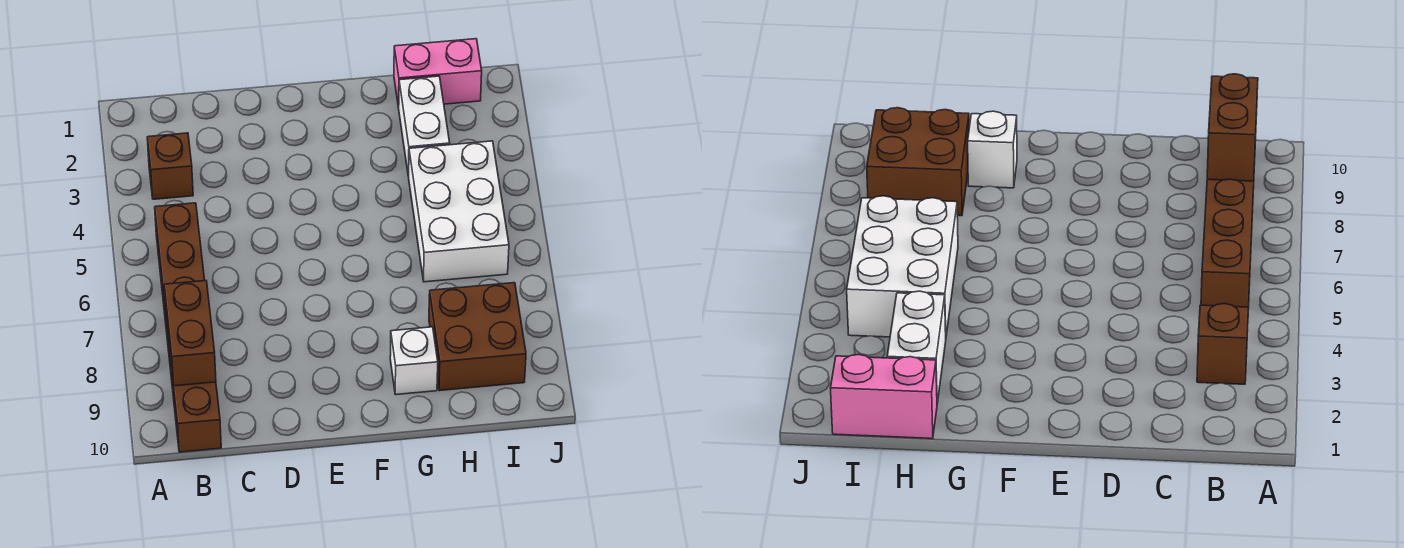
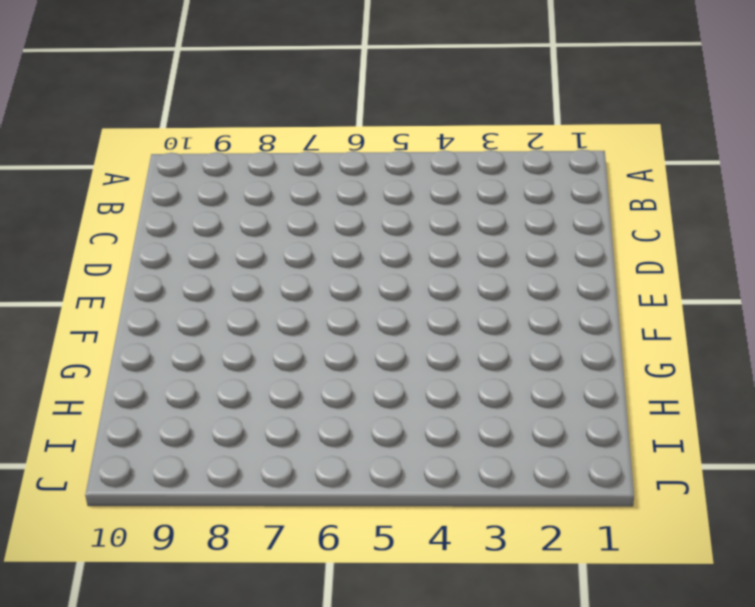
none -> brown brick B3 level 1
none -> brown brick B5:B10 level 1

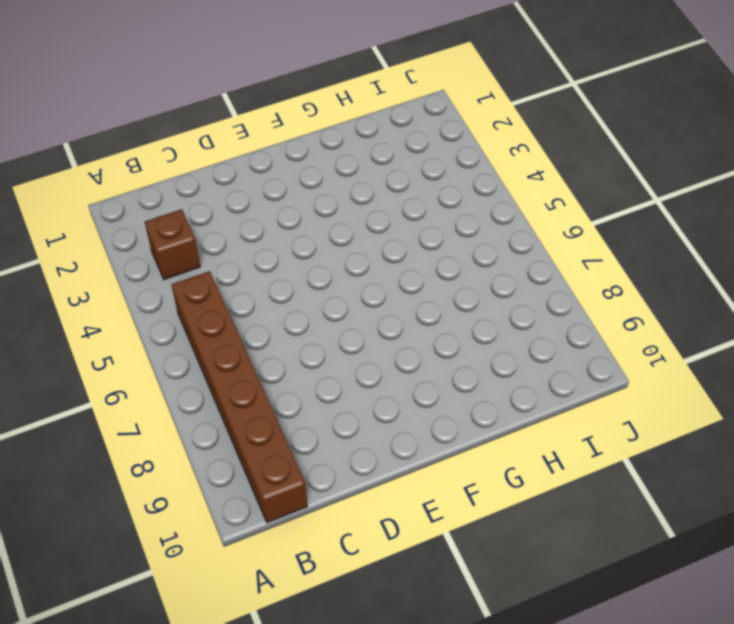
none -> white brick G9 level 1
none -> pink brick H1:I1 level 1

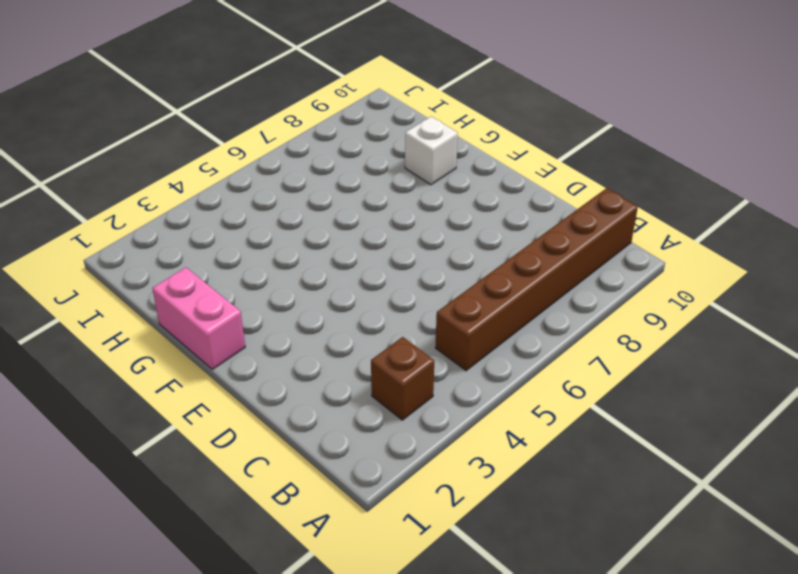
pink brick F1:G1 level 1 -> pink brick H1:I1 level 1
none -> white brick H2:H3 level 1
none -> white brick H4:I6 level 1

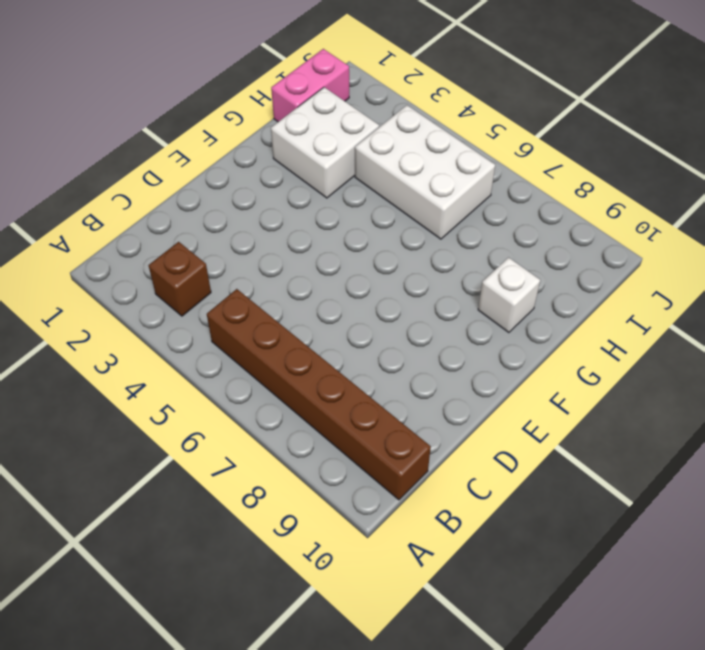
white brick G2:H3 level 1 -> white brick H2:H3 level 1
none -> brown brick H8:I9 level 1
none -> brown brick B8:B9 level 2

